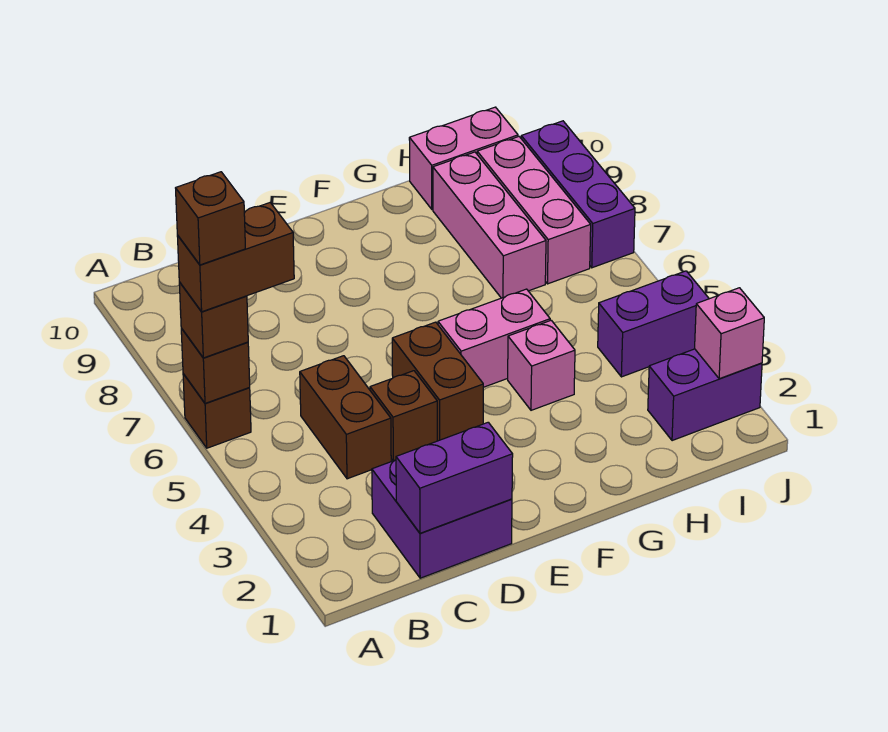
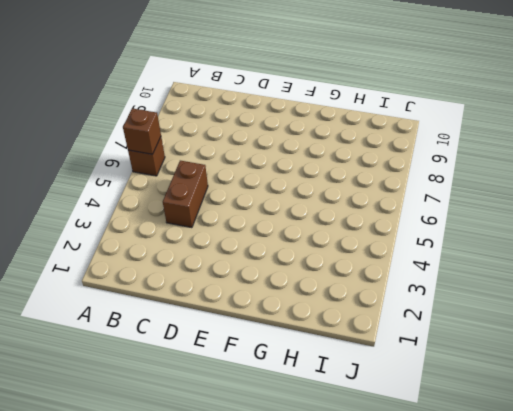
none -> purple brick C1:D2 level 1
none -> brown brick D4 level 1
none -> brown brick E4:E5 level 1

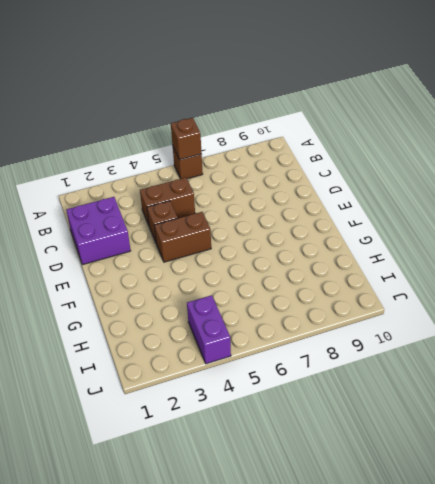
none -> pink brick F5:G5 level 1
none -> pink brick G4 level 1
none -> pink brick H7:H9 level 1

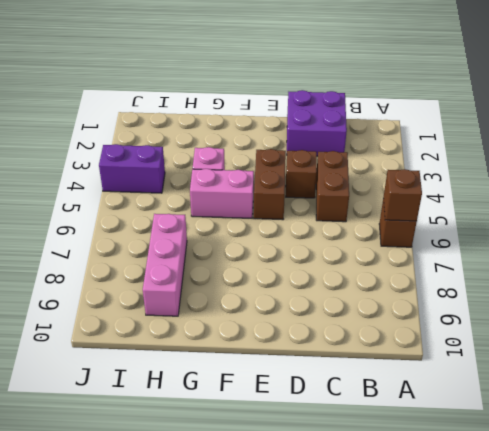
none -> pink brick H10:I10 level 1
none -> purple brick I2:J2 level 1
none -> pink brick I7:I9 level 1

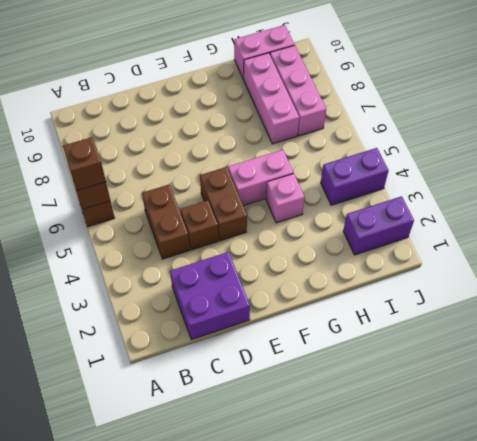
none -> purple brick J7:J9 level 1
none -> purple brick C1:D1 level 2
none -> pink brick J2 level 2

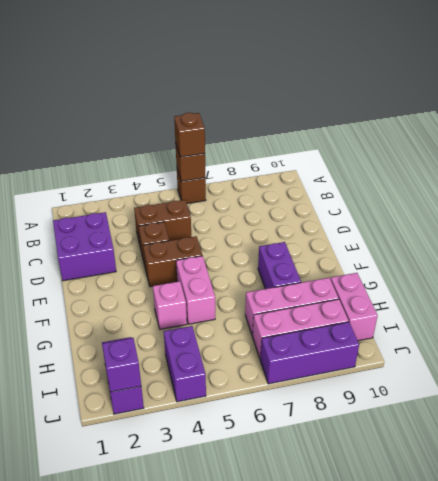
purple brick F8:G8 level 1 -> purple brick C1:D1 level 2
purple brick J2 level 2 -> pink brick J2 level 2
none -> brown brick A6:B6 level 4
none -> brown brick A6 level 5

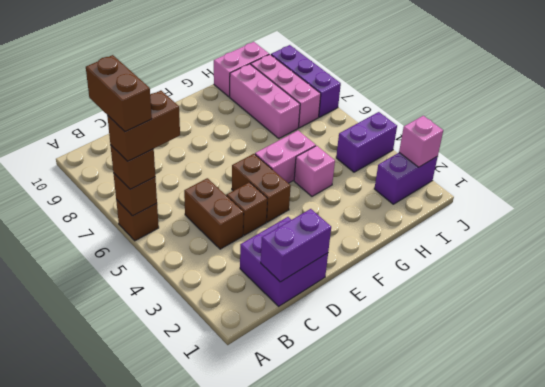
brown brick A6:A7 level 5 -> brown brick A6 level 5

